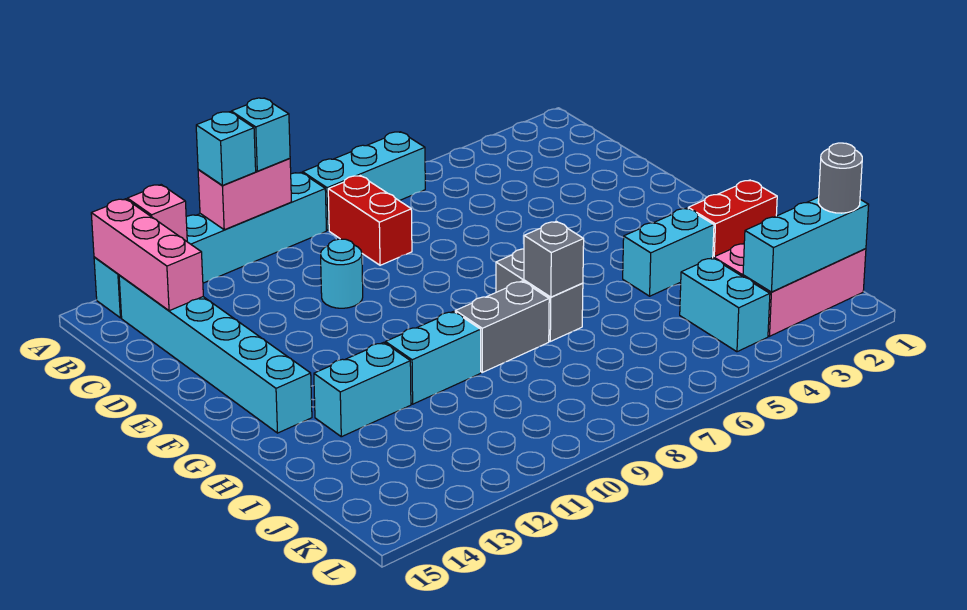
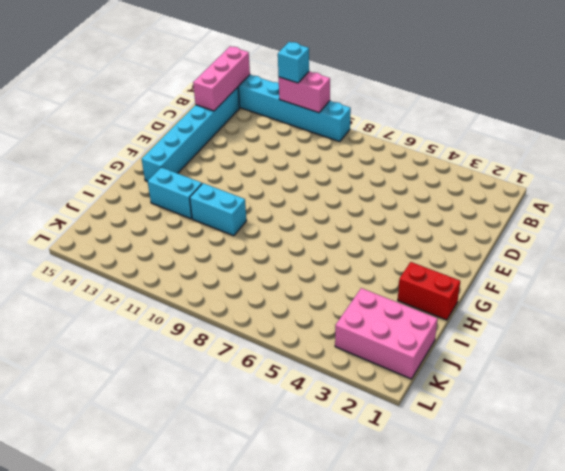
none -> cyan brick A6:A8 level 1
none -> red brick B8:C8 level 1
none -> cyan round brick D10 level 1

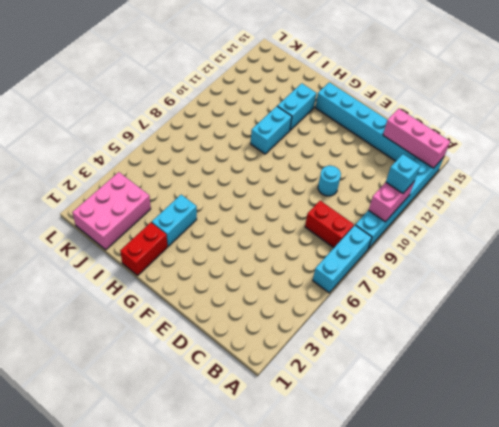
none -> grey brick G7:H7 level 1
none -> grey brick H8:H9 level 1
none -> cyan brick J4:K4 level 1

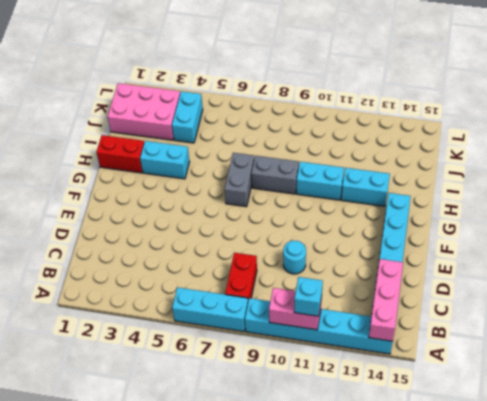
none -> pink brick A13 level 2
none -> grey brick H7 level 2
none -> cyan brick K1:K3 level 2

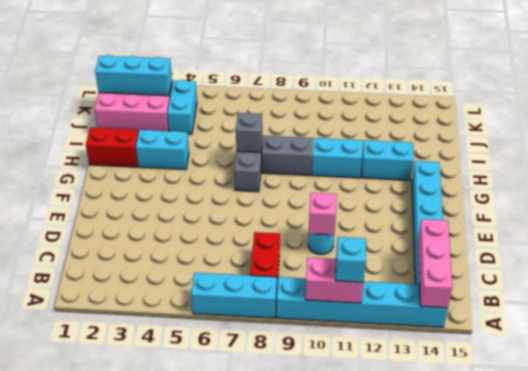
pink brick D10 level 2 -> pink brick A13 level 2
none -> cyan brick A10 level 3
none -> grey round brick K1 level 3

